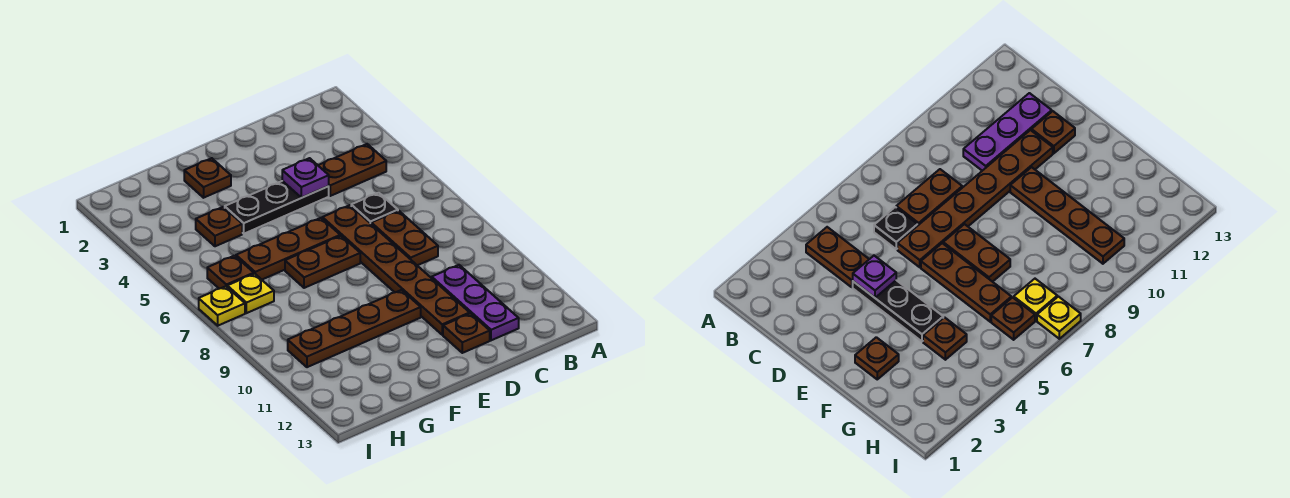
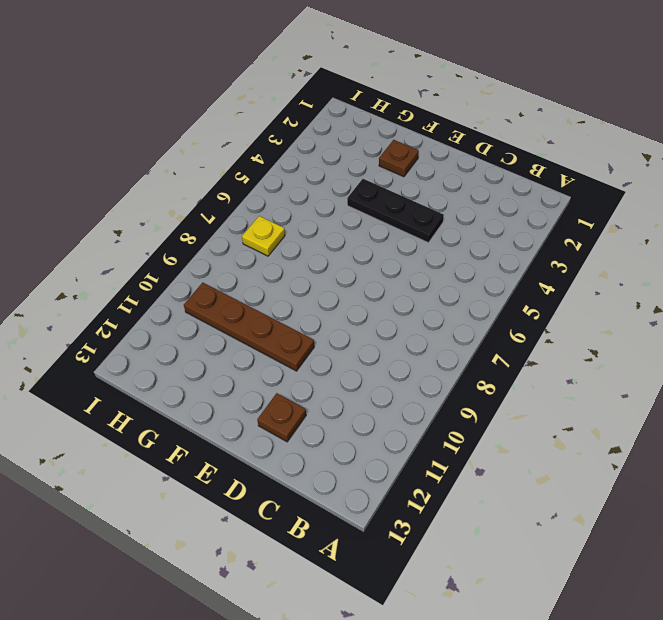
none -> brown plate B4:C4 level 1
none -> black plate C6 level 1
none -> brown plate C7:C8 level 1

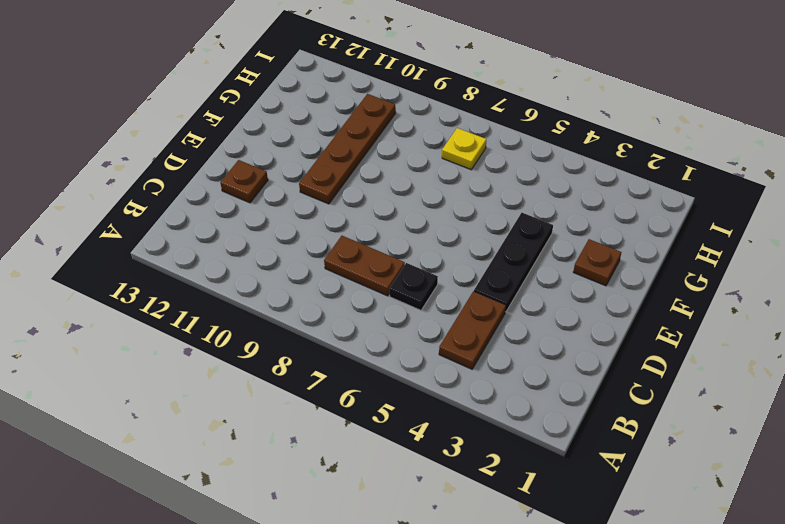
none -> purple plate C10:C12 level 1
none -> brown plate D6:D11 level 1
none -> brown plate E6:G6 level 1

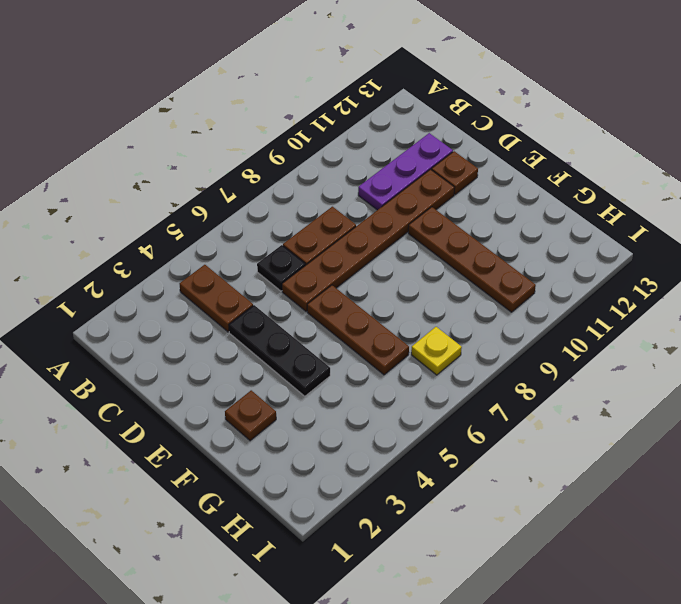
none -> brown plate E7:F7 level 1
none -> brown plate G4 level 1
none -> brown plate H6 level 1

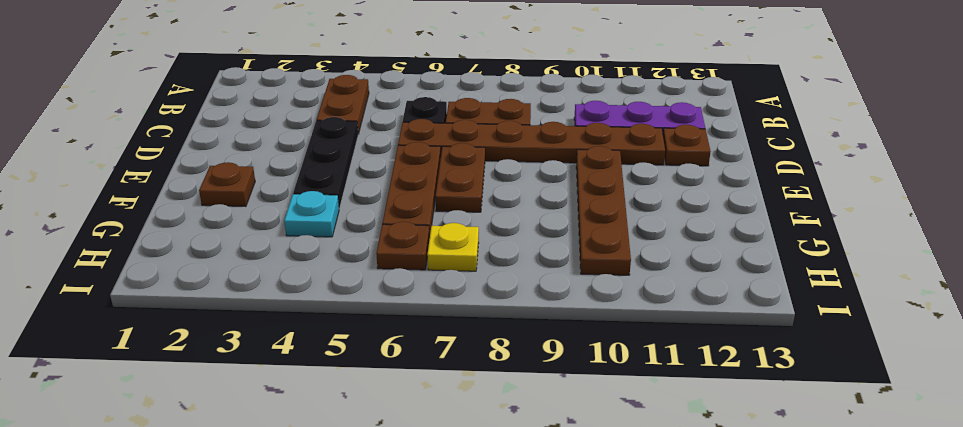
cyan plate G4 level 1 -> brown plate G4 level 1
none -> yellow plate I7 level 1
none -> purple plate D4 level 2

